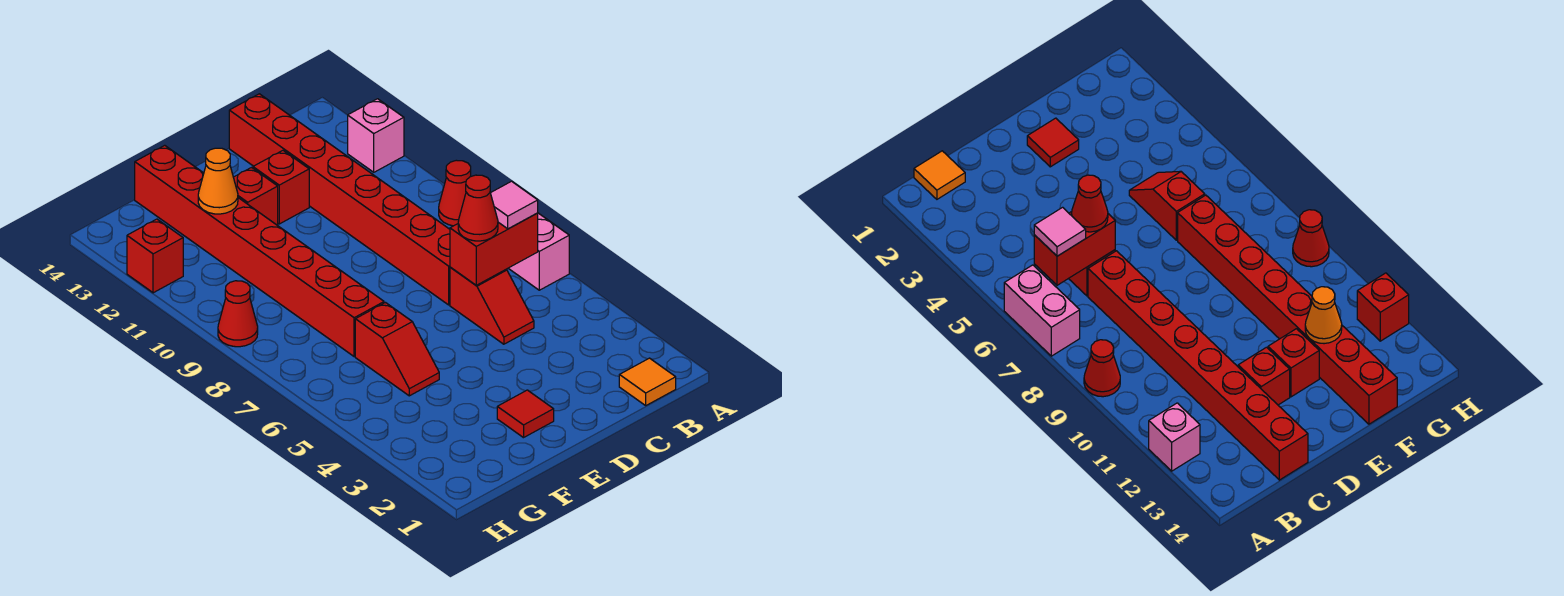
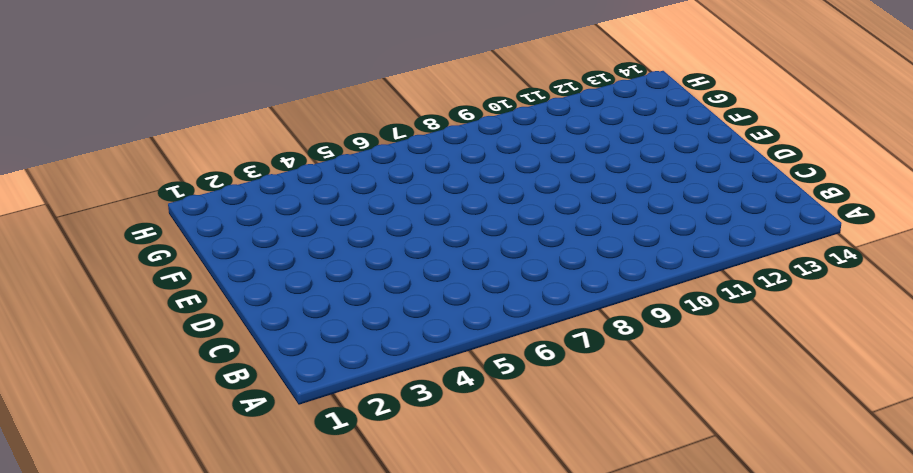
none -> pink brick A6:A7 level 1
none -> red cone A9 level 1
none -> pink brick A12 level 1

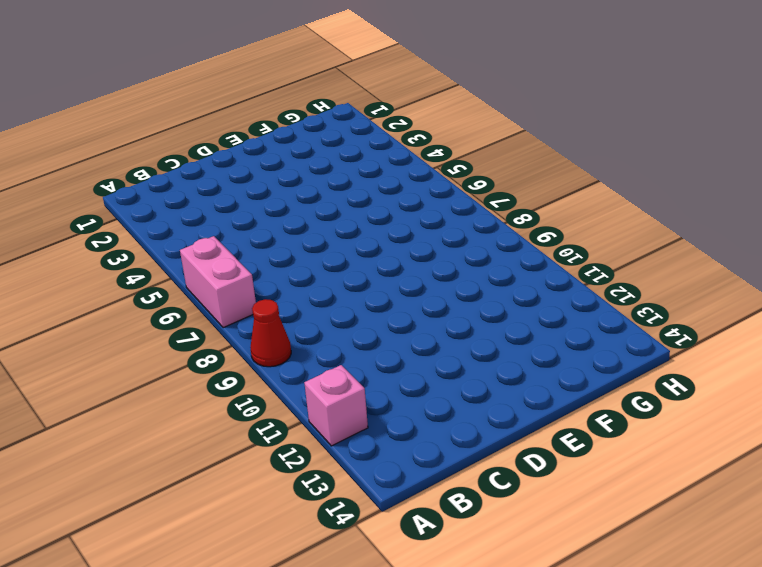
none -> orange tile B1 level 1
none -> red slope C5:C6 level 1 top 6
none -> red brick C7:C14 level 1

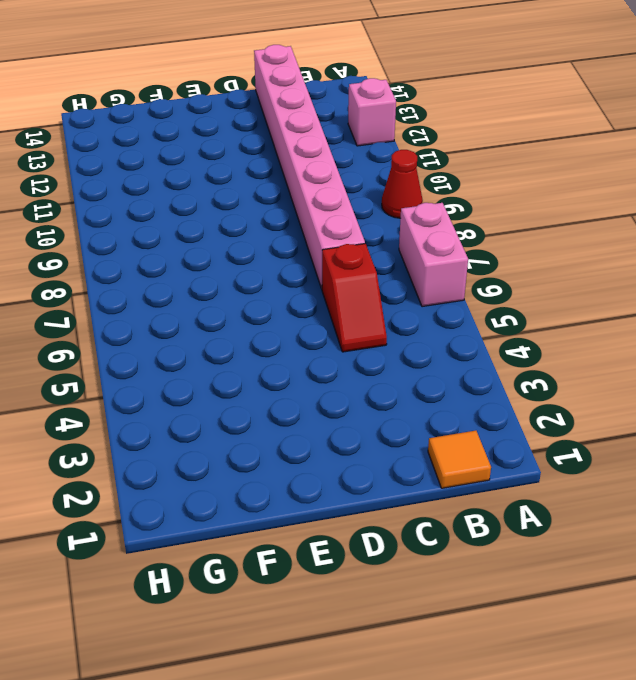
pink brick C7:C14 level 1 -> red brick C7:C14 level 1
none -> red brick D12 level 1
none -> red tile E2 level 1
none -> red brick E12 level 1

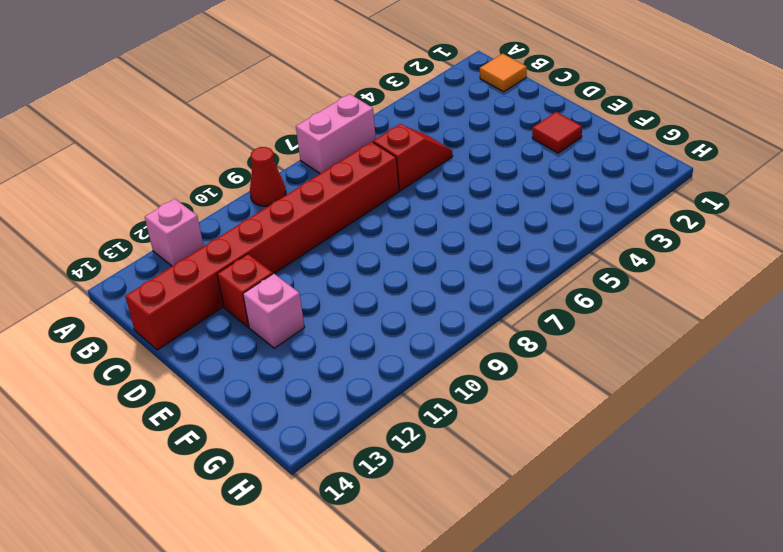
pink brick E12 level 1 -> red brick E12 level 1
none -> red slope F5:F6 level 1 top 6
none -> red brick F7:F14 level 1
none -> red cone H9 level 1

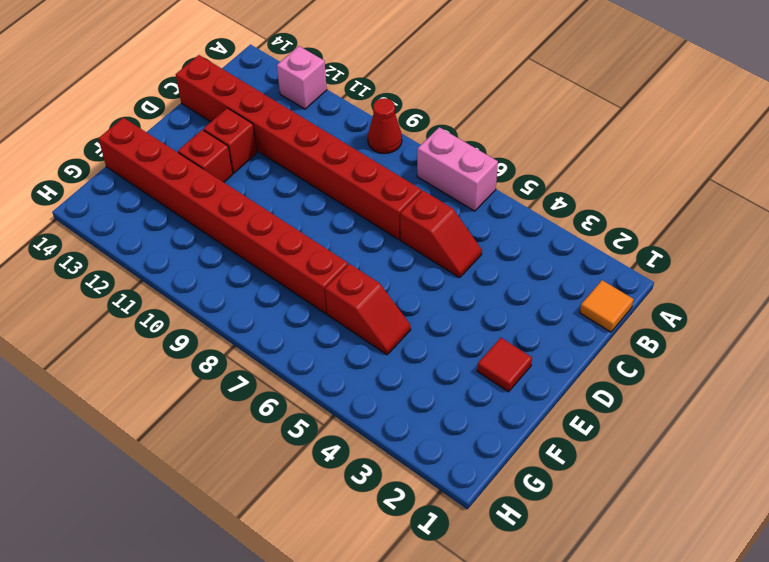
none -> red cone H9 level 1
none -> red brick H12 level 1
none -> red brick B6:C6 level 2

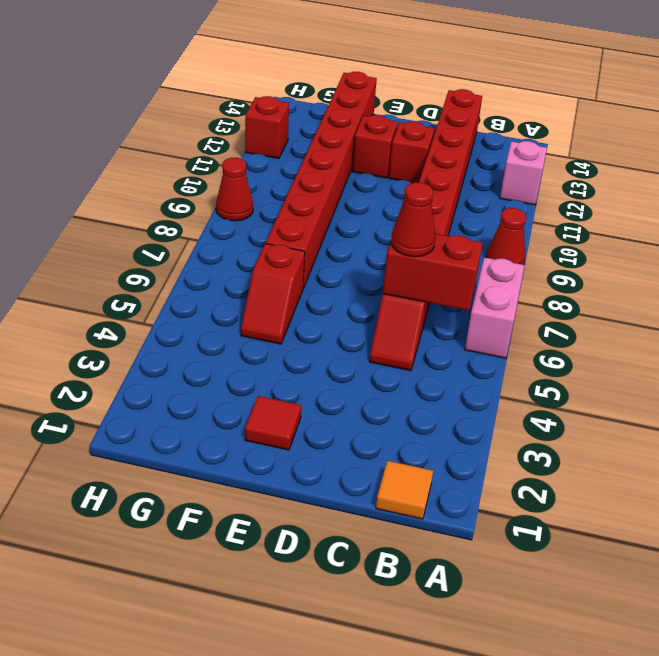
none -> orange cone F12 level 2
none -> pink tile B6 level 3

